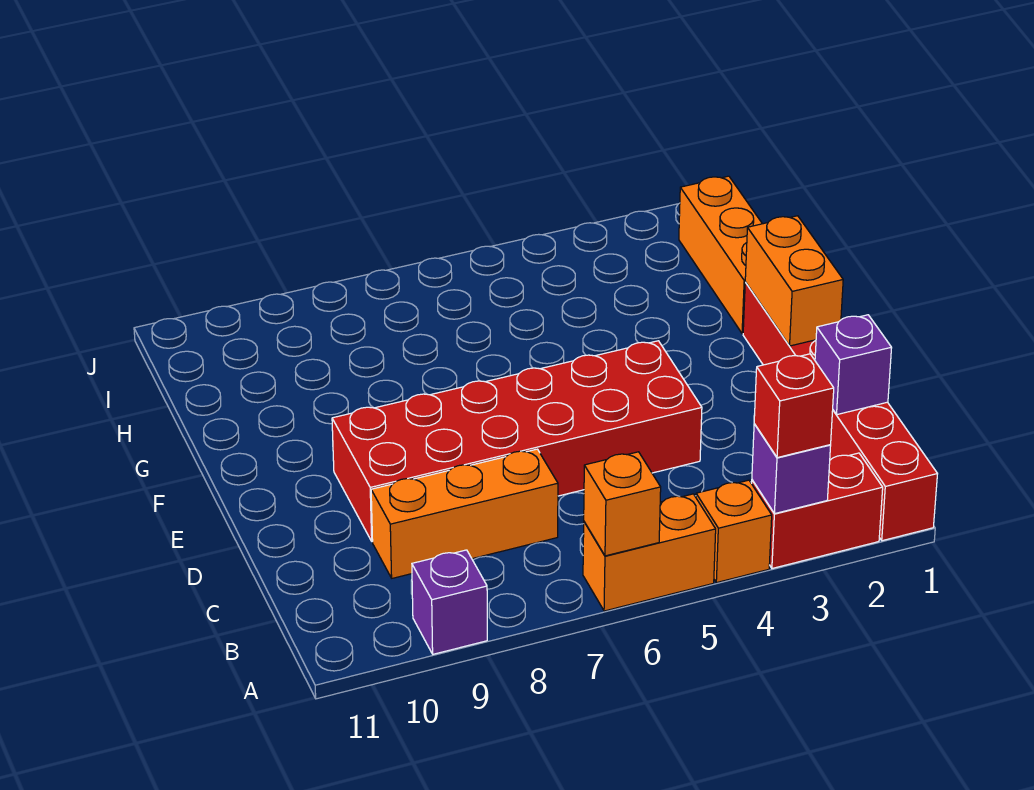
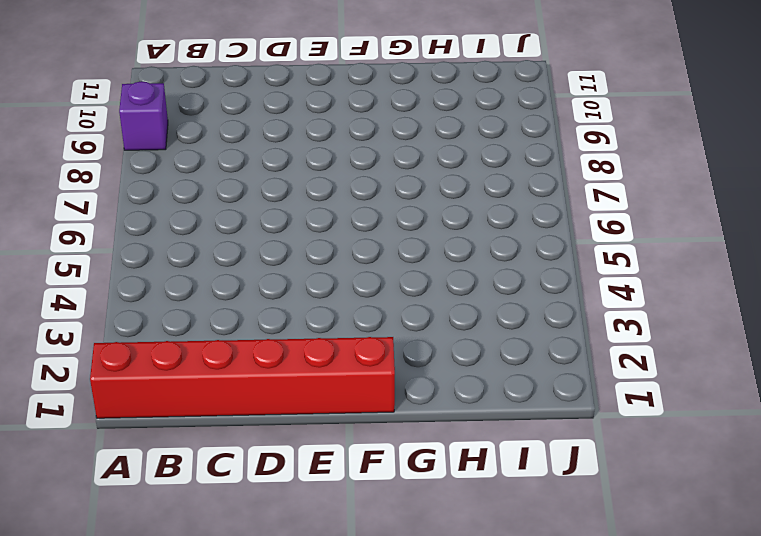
none -> red brick A2:A3 level 1
none -> orange brick A4 level 1
none -> orange brick A5:A6 level 1

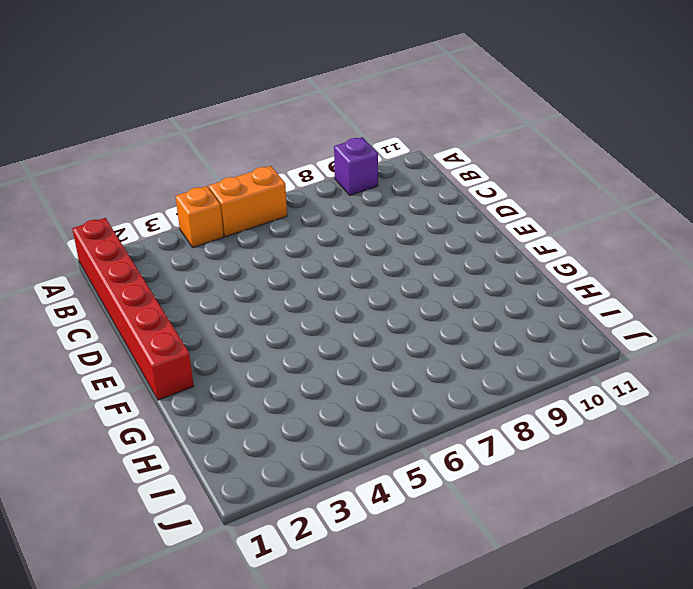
none -> red brick A2:A3 level 1
none -> orange brick C7:C9 level 1
none -> red brick D4:E9 level 1

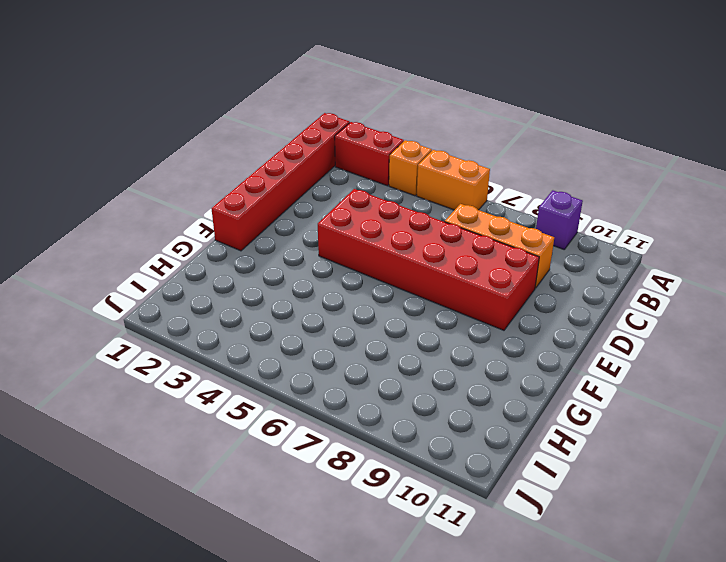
none -> orange brick G1:I1 level 1
none -> purple brick A3 level 2
none -> orange brick A6 level 2

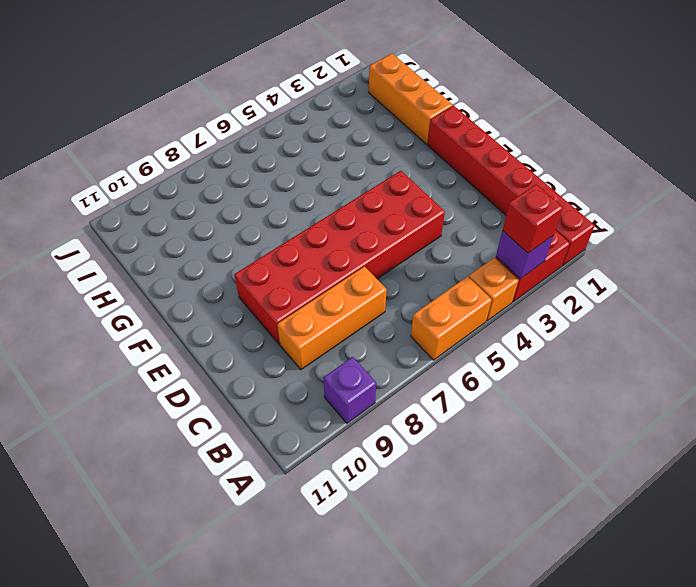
none -> orange brick A6 level 2
none -> purple brick C1 level 2
none -> orange brick E1:F1 level 2

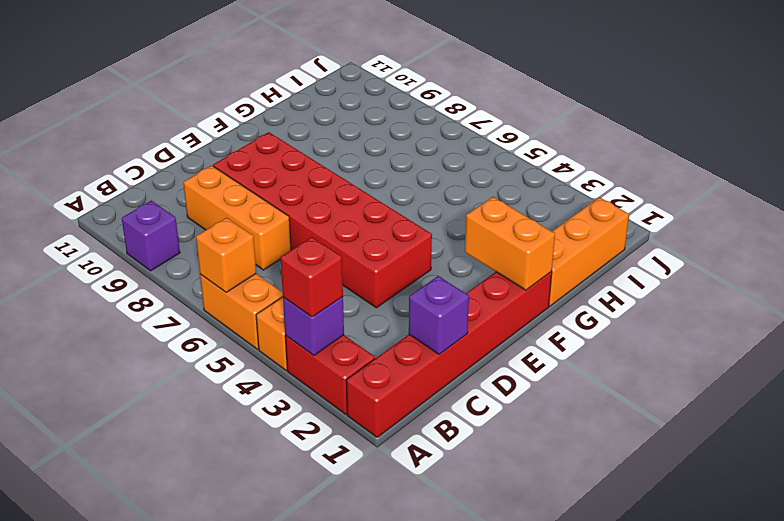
orange brick F1:F2 level 2 -> orange brick E1:F1 level 2

